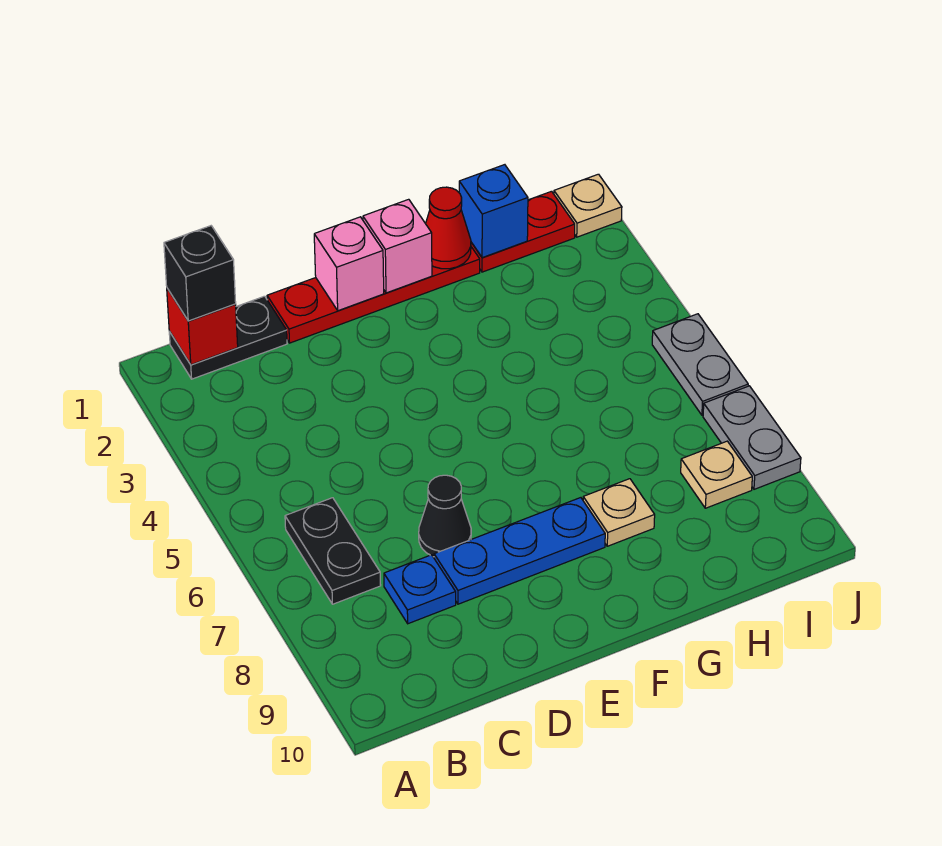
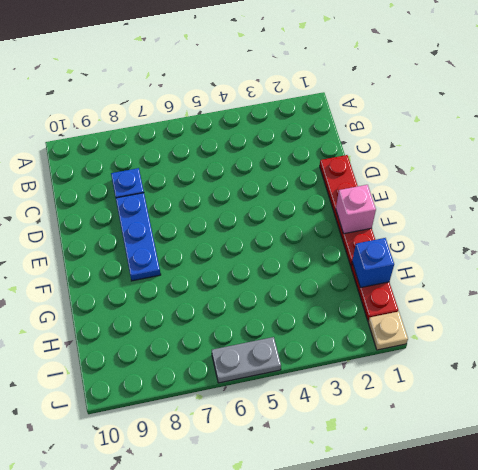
none -> black plate B1:C1 level 1
none -> black plate B6:B7 level 1
none -> black cone D7 level 1

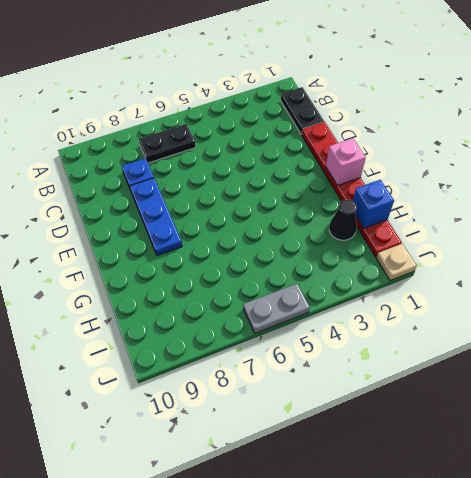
black cone H2 level 1 -> black cone D7 level 1
none -> tan plate G8 level 1
none -> tan plate I8 level 1
none -> grey plate J7:J8 level 1

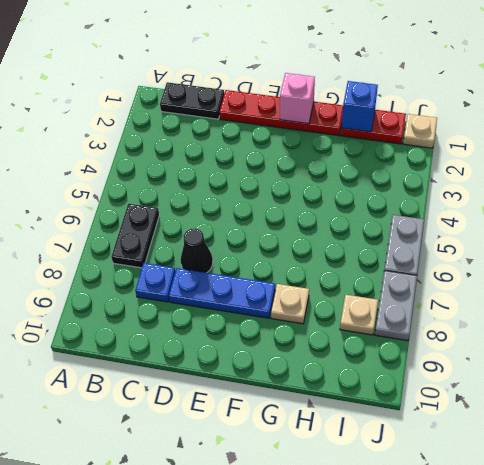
none -> red brick B1 level 2
none -> pink brick E1 level 2
none -> red cone G1 level 2

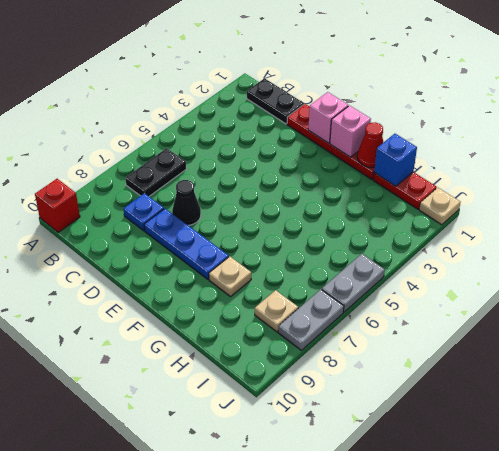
red brick A10 level 1 -> red brick B1 level 2
none -> black brick B1 level 3

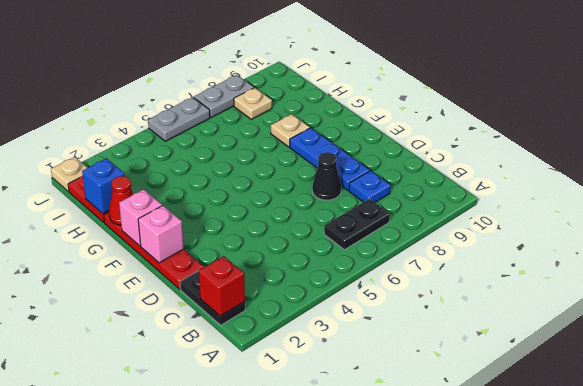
none -> black brick B1 level 3

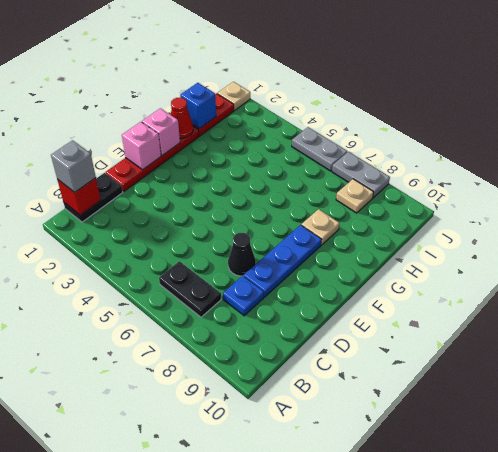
grey brick B1 level 3 -> black brick B1 level 3

